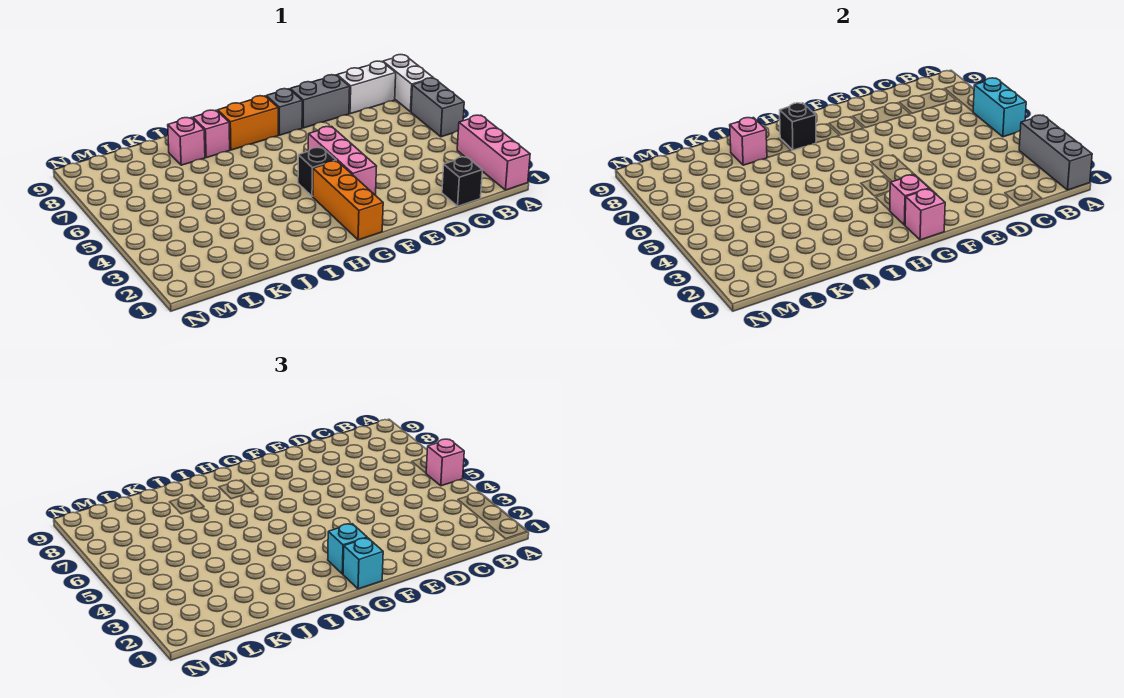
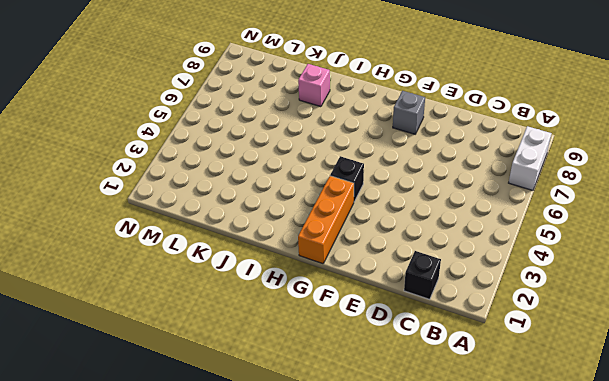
none -> pink brick A1:A3 level 1
none -> grey brick A5:A6 level 1
none -> white brick B8:C8 level 1

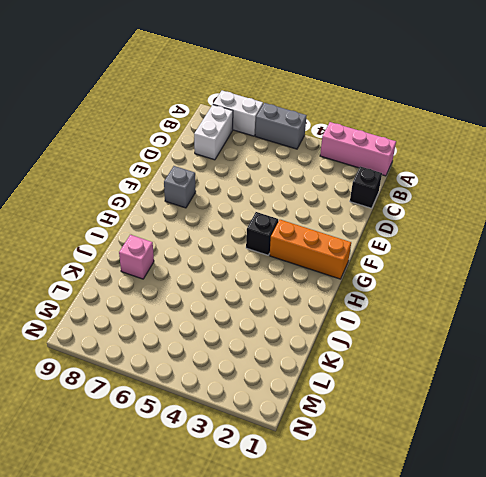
none -> grey brick D8:E8 level 1
none -> pink brick F3:F5 level 1
none -> orange brick G8:H8 level 1

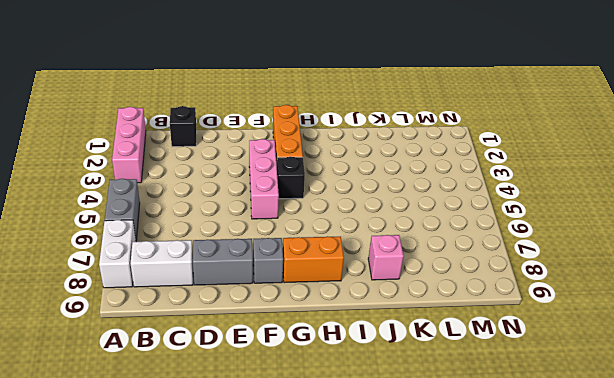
none -> pink brick I8 level 1
none -> grey brick A1:A3 level 2
none -> cyan brick A5:A6 level 2

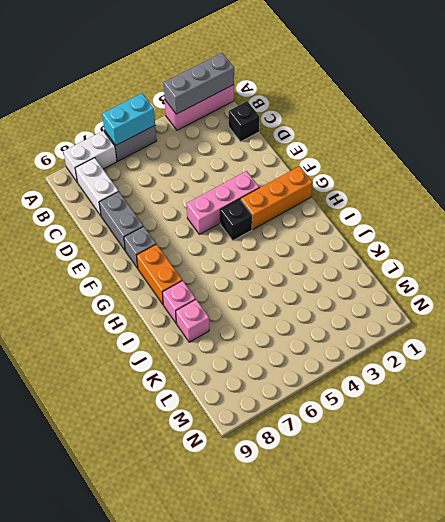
none -> pink brick G1 level 2
none -> pink brick G2 level 2
none -> black brick H8 level 2

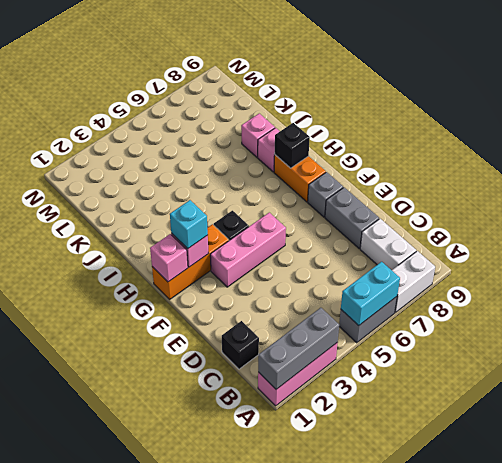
none -> pink brick J8 level 2
none -> pink brick A5 level 3
none -> cyan brick G1 level 3

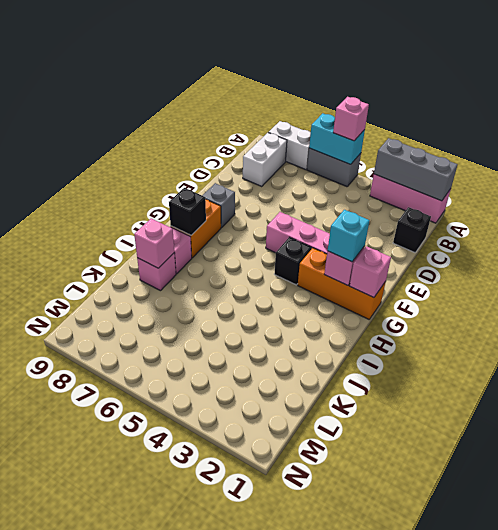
none -> grey brick D8:E8 level 1
none -> cyan brick G1 level 3

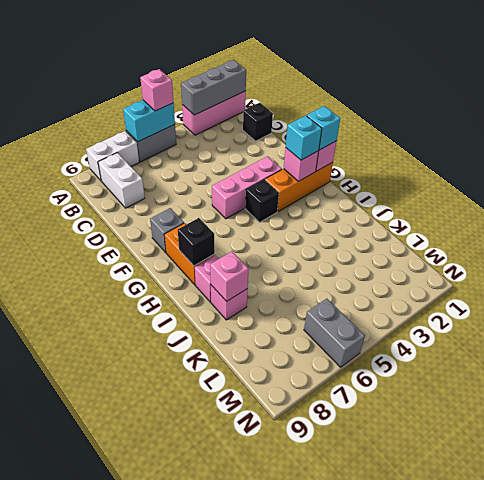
grey brick M6:N6 level 1 -> grey brick D8:E8 level 1

